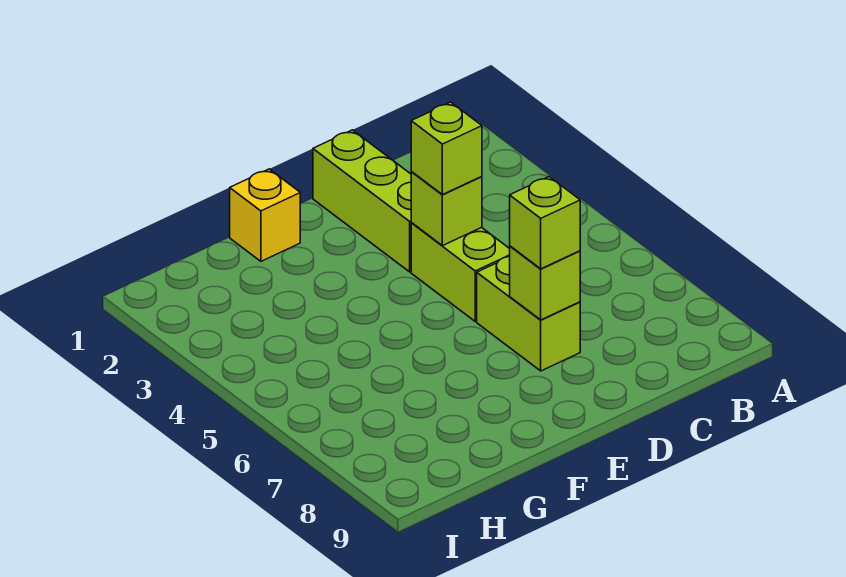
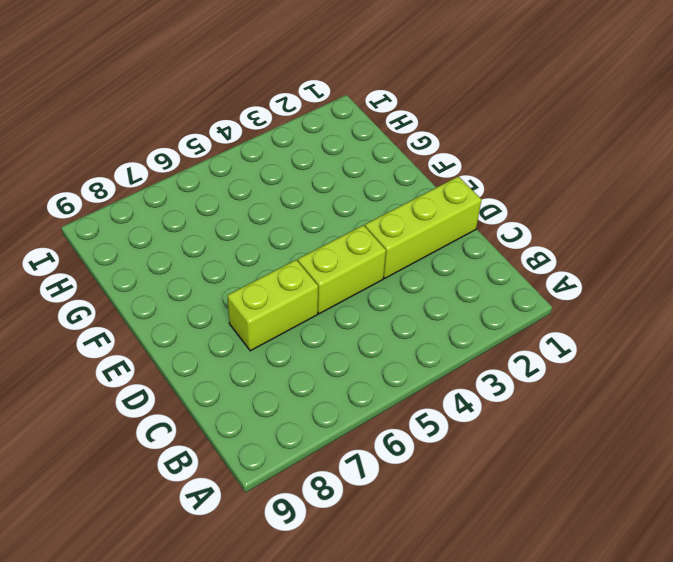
none -> yellow brick F1 level 1
none -> lime brick D4 level 2

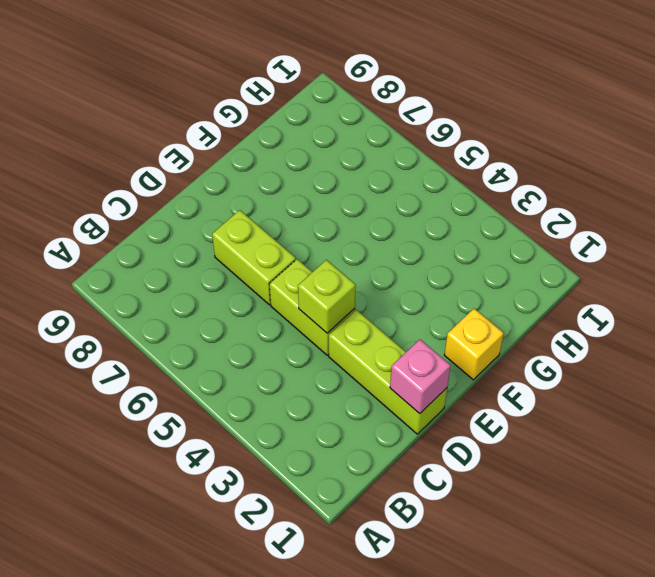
pink brick D1 level 2 -> none
none -> lime brick D7 level 2
none -> lime brick D4 level 3

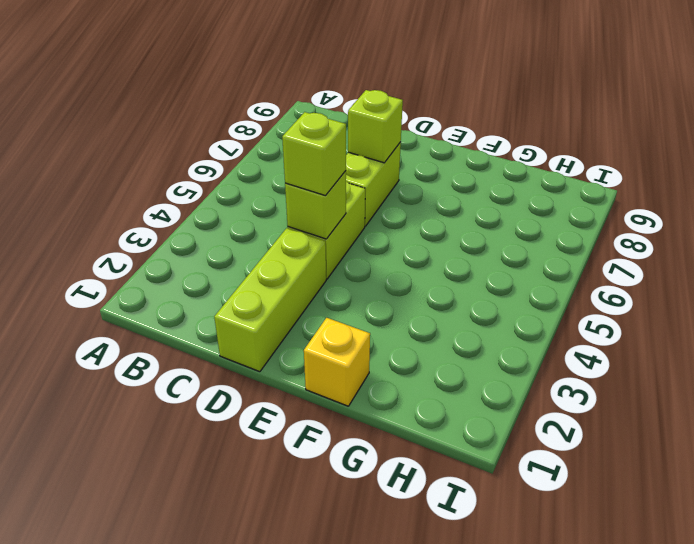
none -> lime brick D7 level 3

